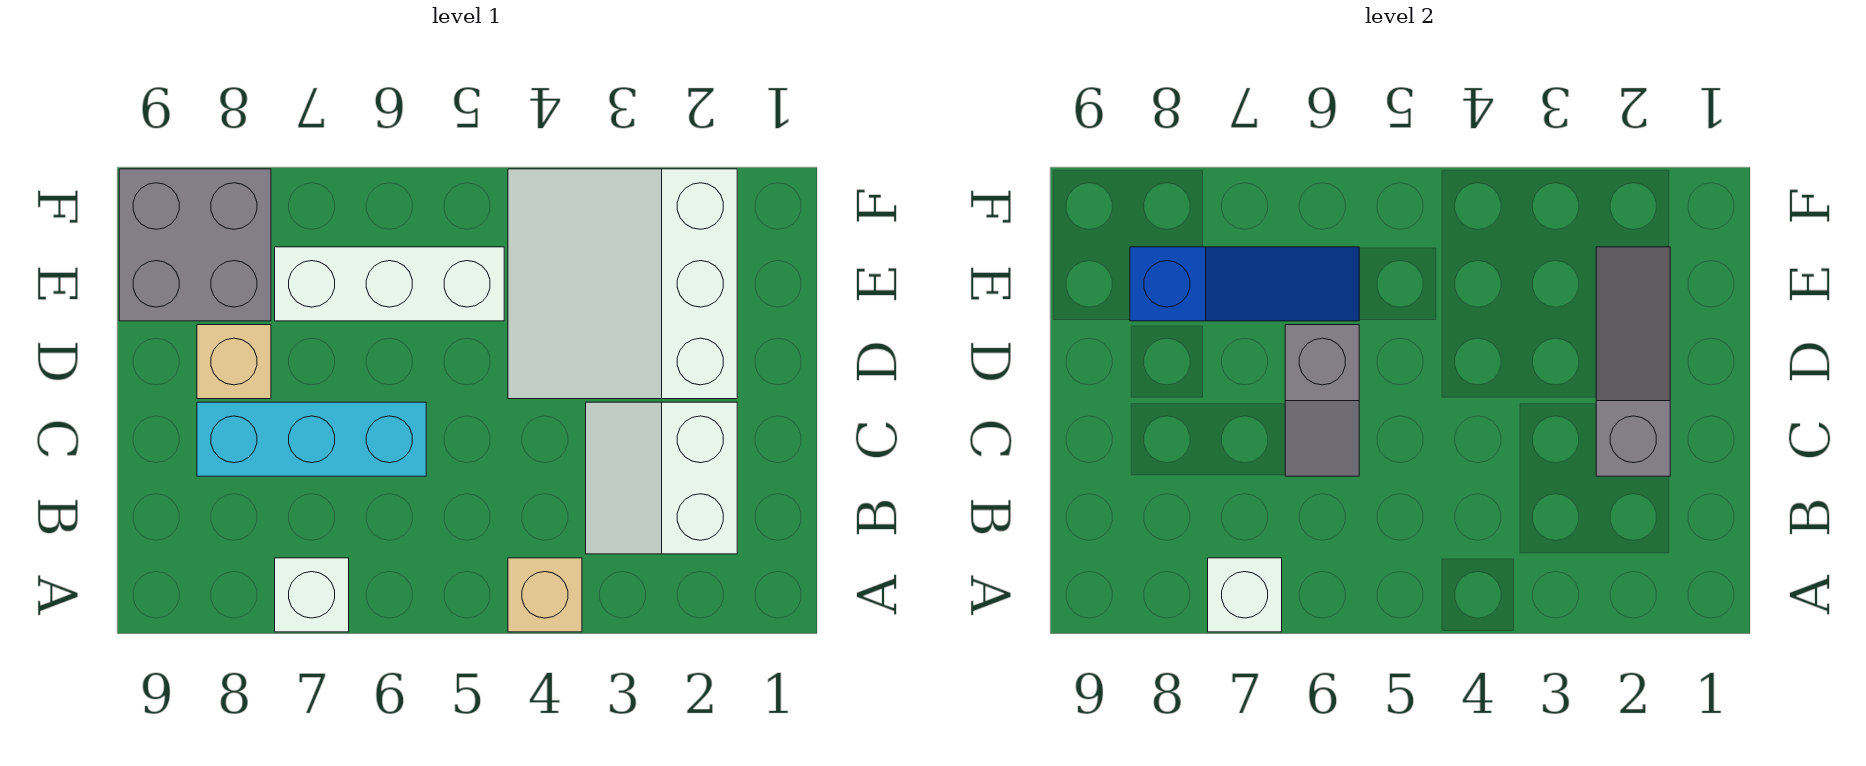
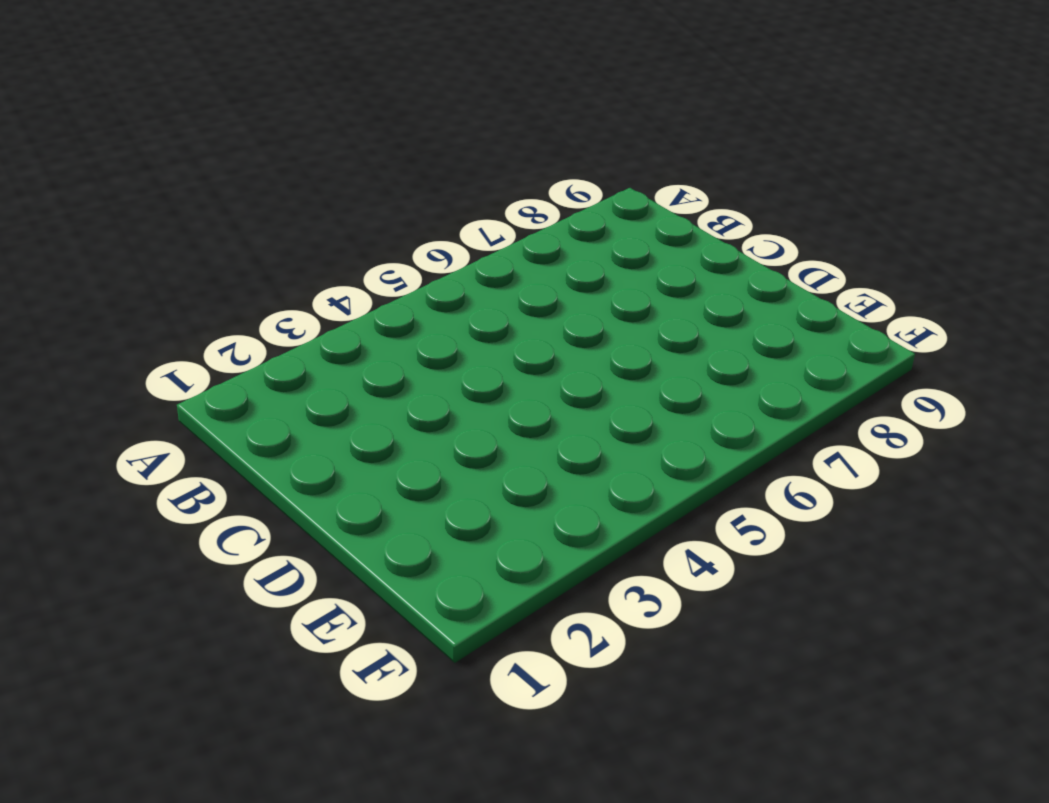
none -> tan brick A4 level 1
none -> white brick A7 level 1
none -> white slope B2:C3 level 1 top 2

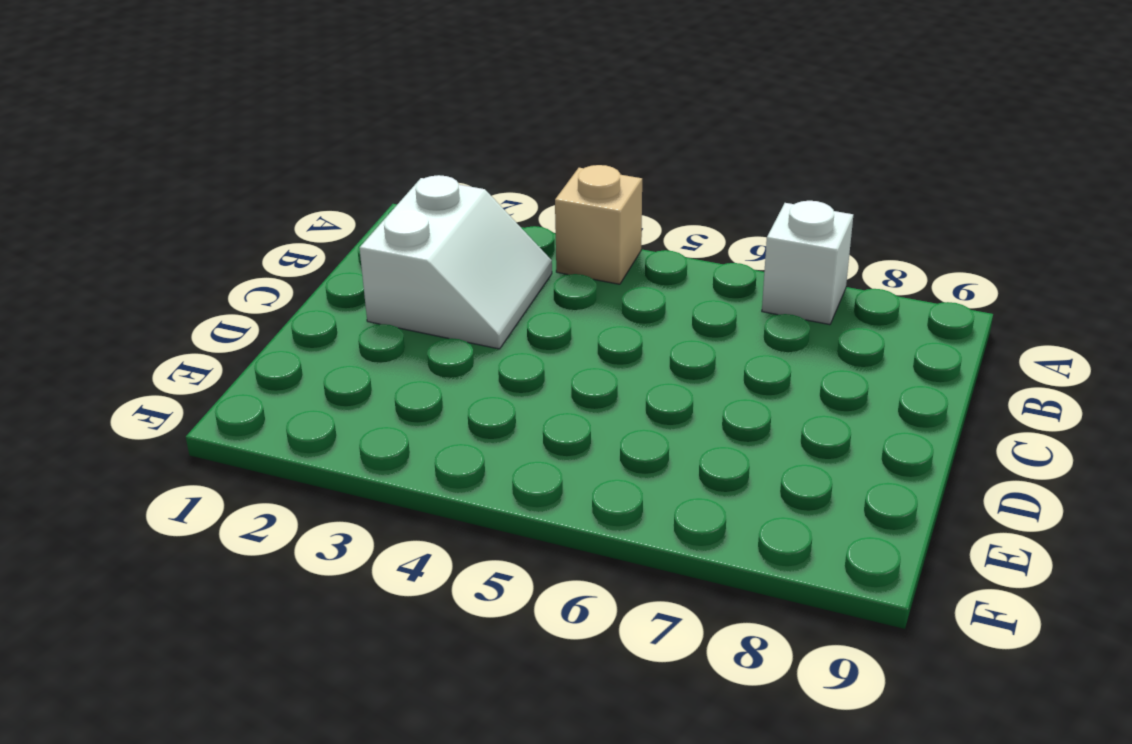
none -> cyan brick C6:C8 level 1
none -> white slope D2:F4 level 1 top 2
none -> tan brick D8 level 1

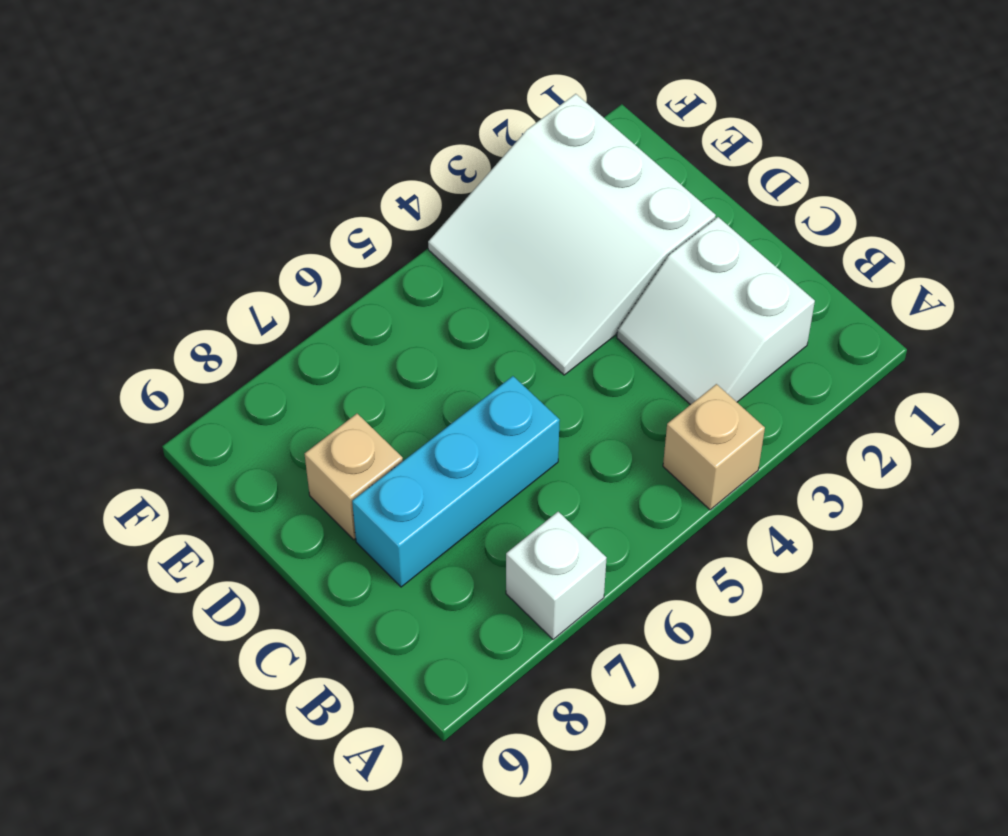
none -> white brick E5:E7 level 1
none -> grey brick E8:F9 level 1
none -> white brick A7 level 2

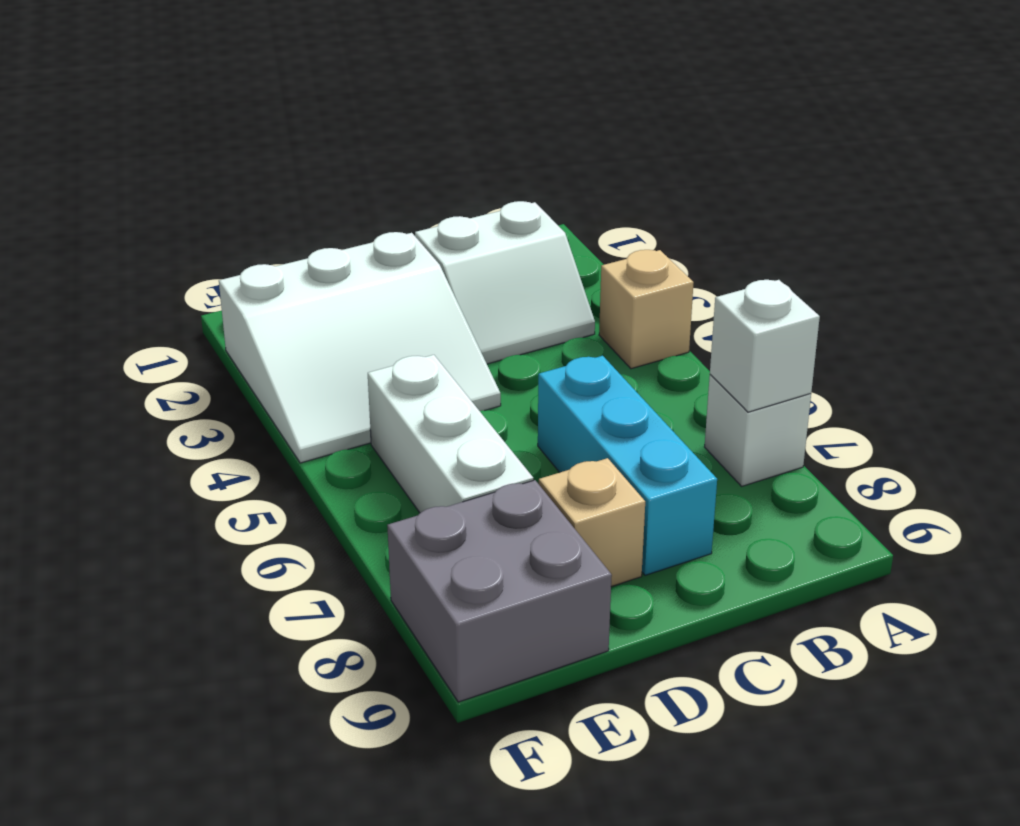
none -> grey slope C2:E2 level 2 top C
none -> grey slope C6:D6 level 2 top D
none -> blue slope E6:E8 level 2 top 8

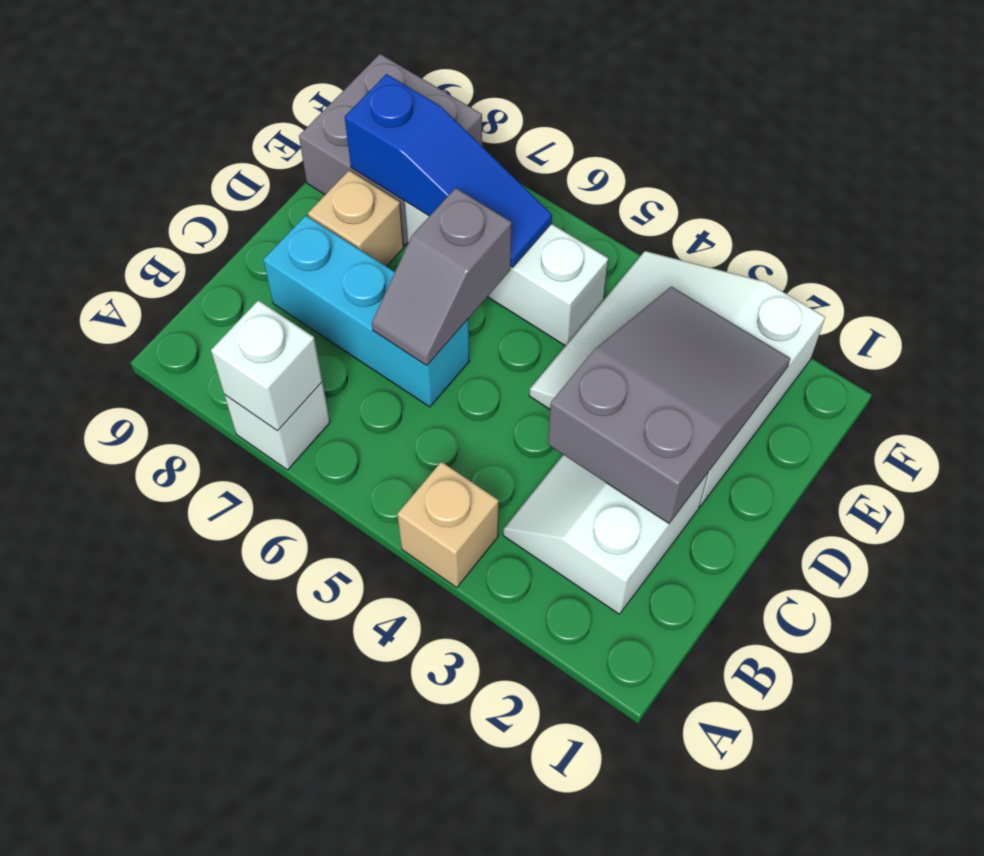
grey slope C2:E3 level 2 top C -> grey slope C2:E2 level 2 top C

